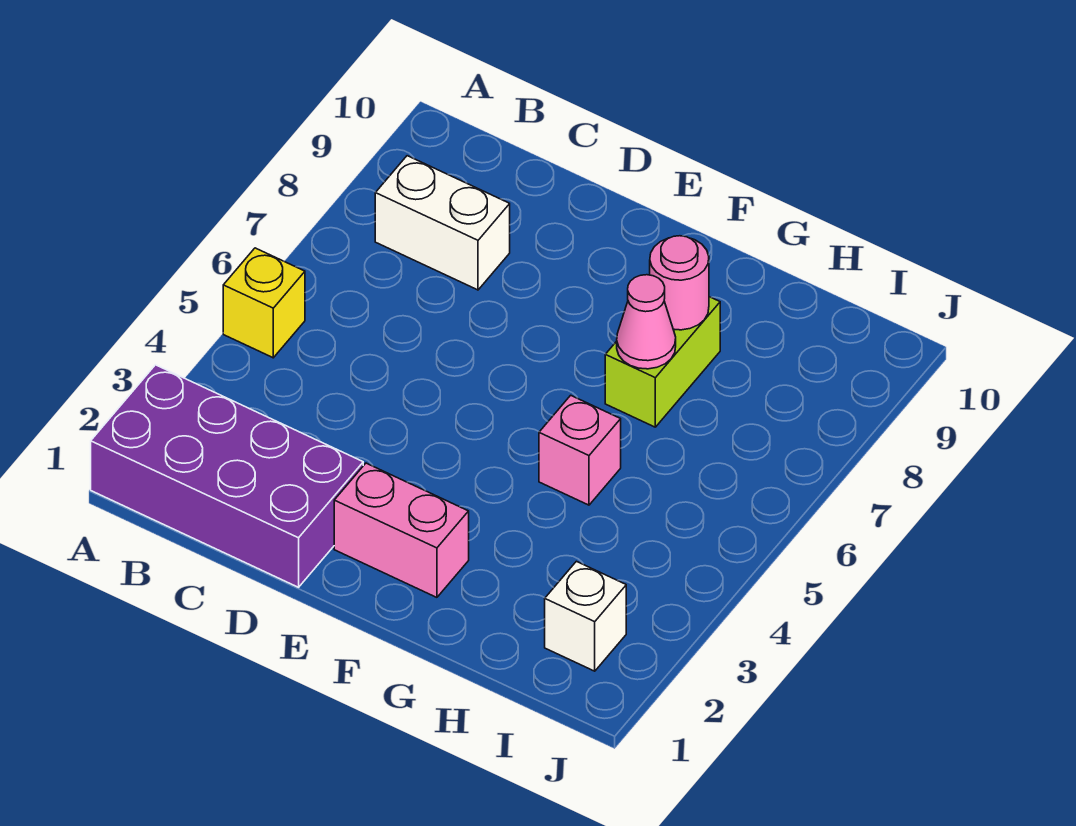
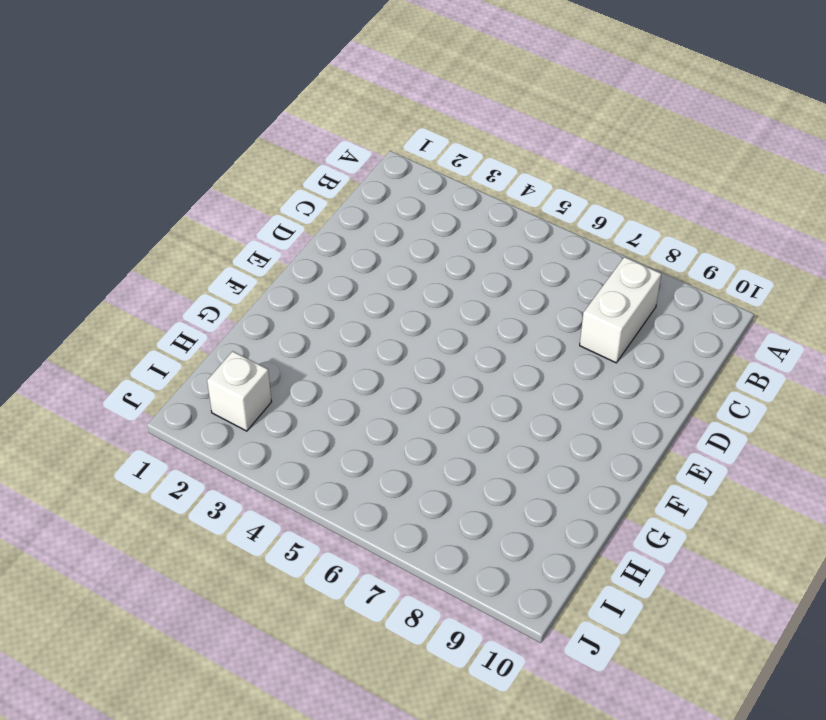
none -> purple brick A1:D2 level 1
none -> yellow brick A5 level 1

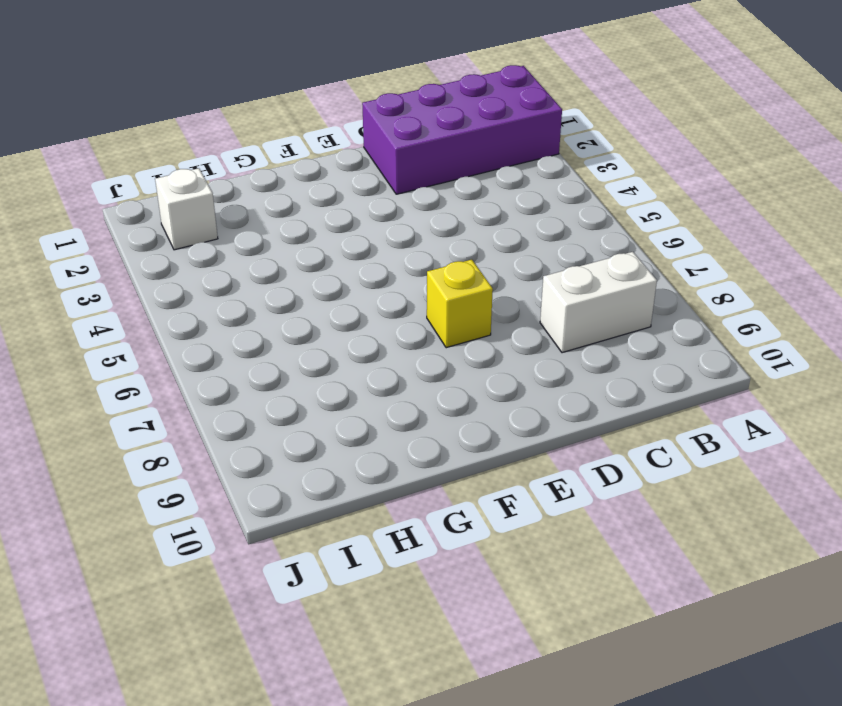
yellow brick E7 level 1 -> yellow brick A5 level 1
none -> pink brick E2:F2 level 1
none -> pink brick G5 level 1

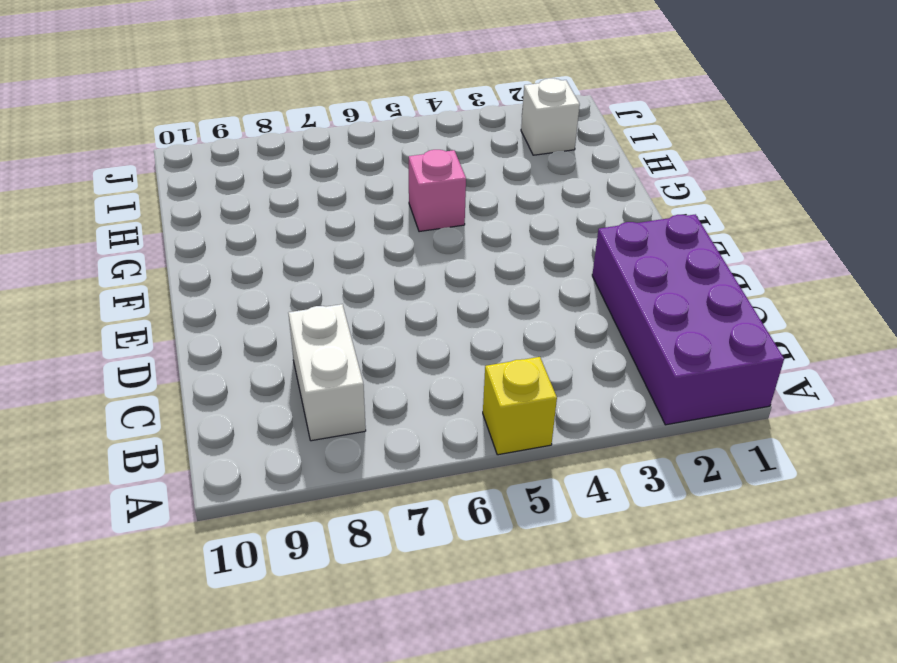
none -> pink brick E2:F2 level 1
none -> lime brick G7:G8 level 1

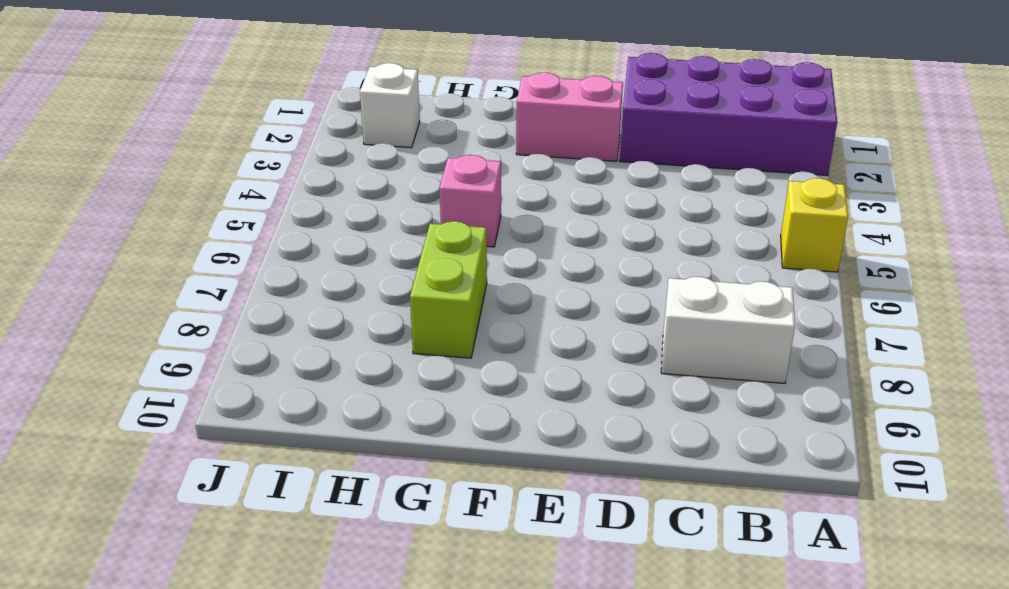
none -> pink cone G7 level 2
none -> pink round brick G8 level 2

